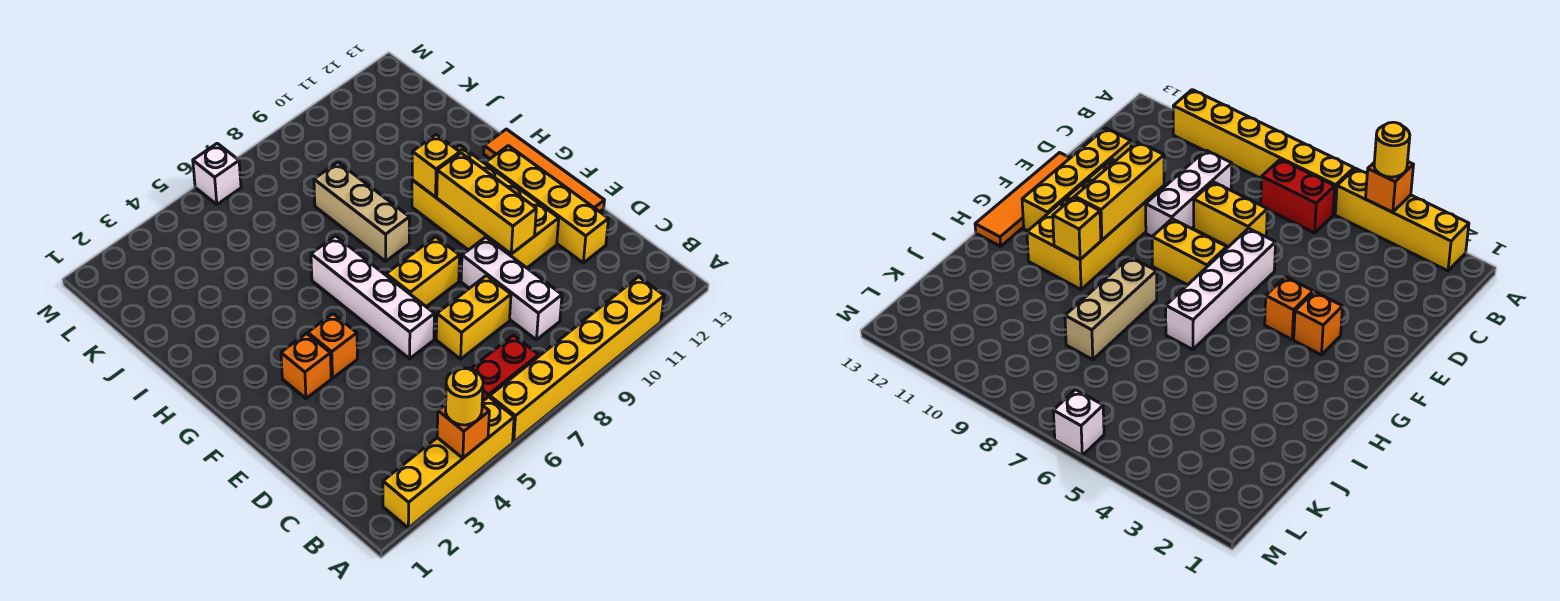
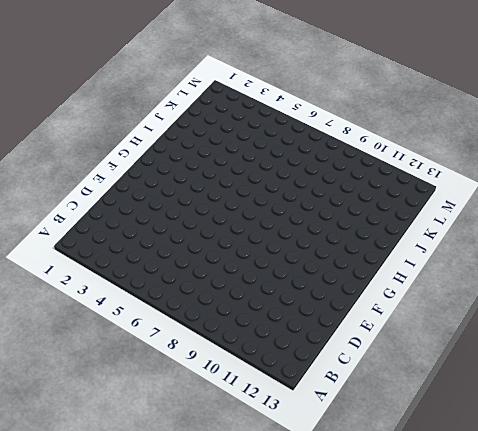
none -> yellow brick A2:A5 level 1
none -> yellow brick A6:A11 level 1
none -> red brick B6:B7 level 1

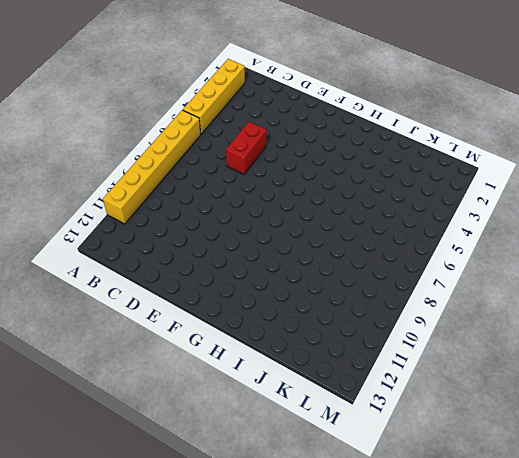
red brick D5:D6 level 1 -> red brick B6:B7 level 1
none -> white brick C9:E9 level 1
none -> yellow brick D7:D8 level 1
none -> yellow brick D12:G12 level 1

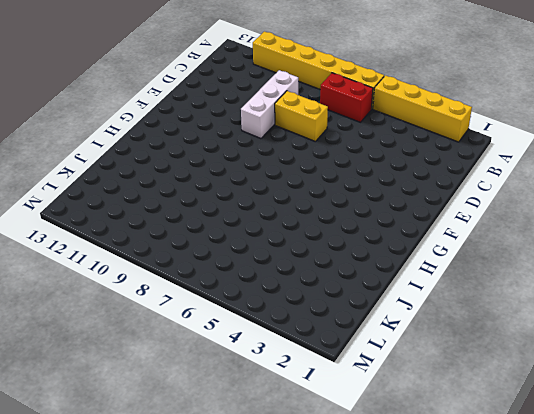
none -> yellow brick D12:G12 level 1
none -> white brick E6:H6 level 1
none -> yellow brick E10:H11 level 1

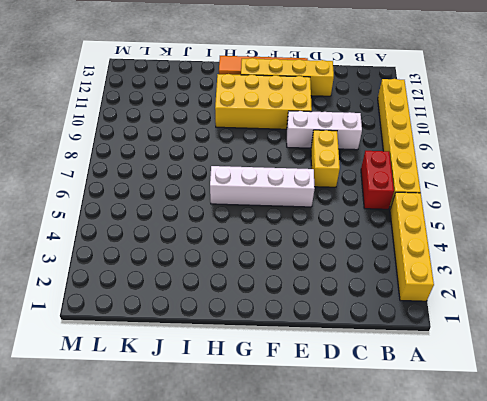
none -> orange brick F3 level 1
none -> orange brick F4 level 1
none -> yellow brick F7:F8 level 1

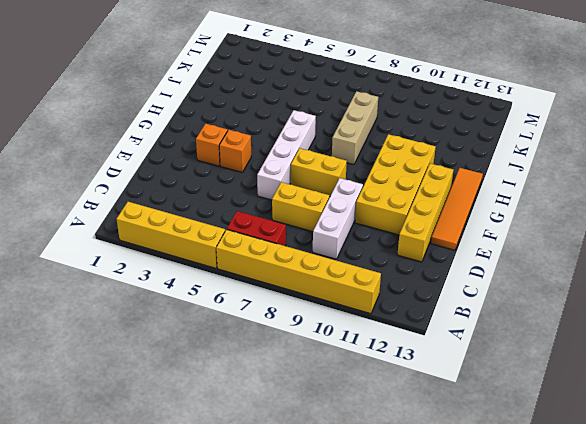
none -> white brick M6 level 1
none -> orange brick A4 level 2
none -> yellow brick E10:G10 level 2

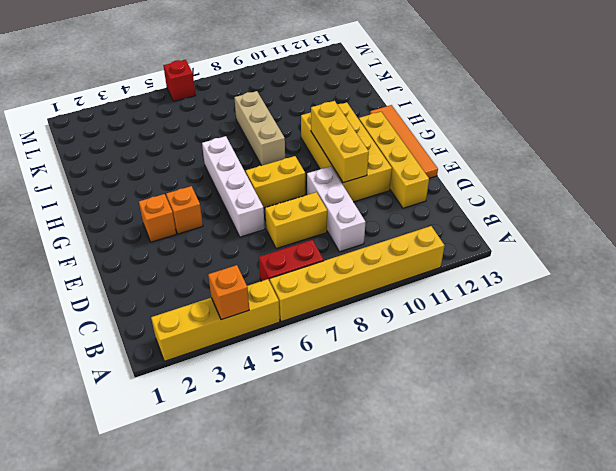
red brick M6 level 1 -> white brick M6 level 1
none -> yellow brick H10 level 2
none -> yellow round brick A4 level 3

